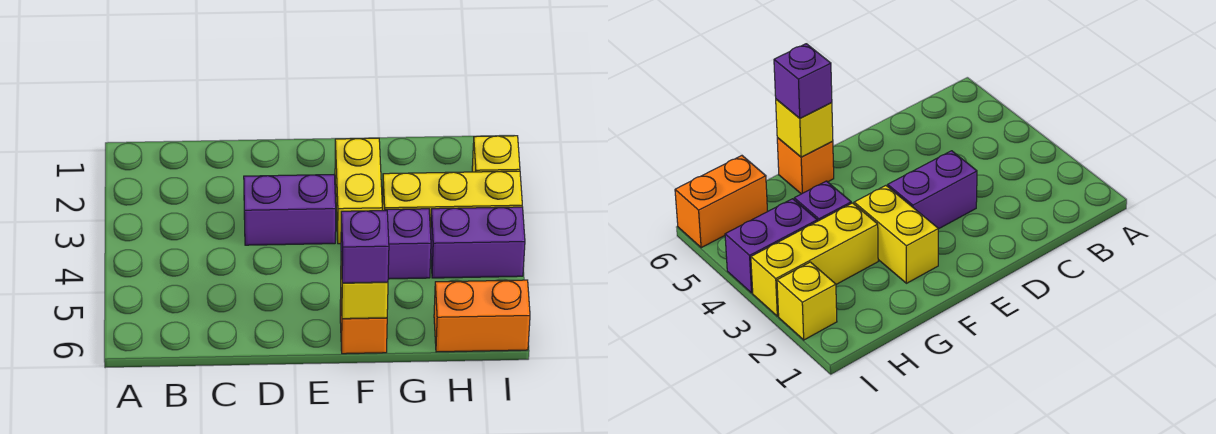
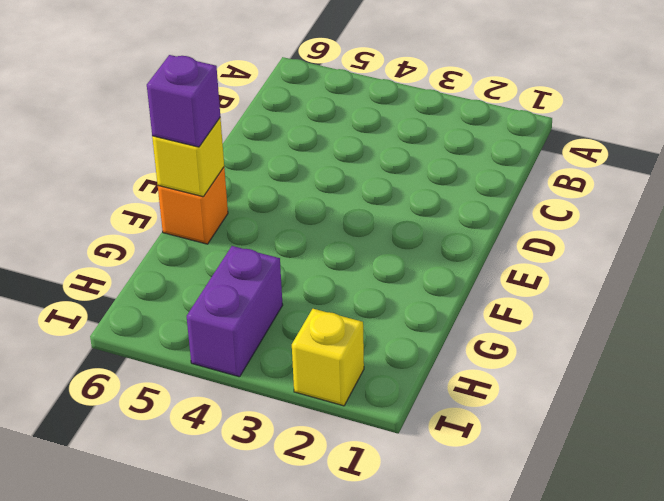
none -> purple brick D3:E3 level 1
none -> yellow brick F2:F3 level 1

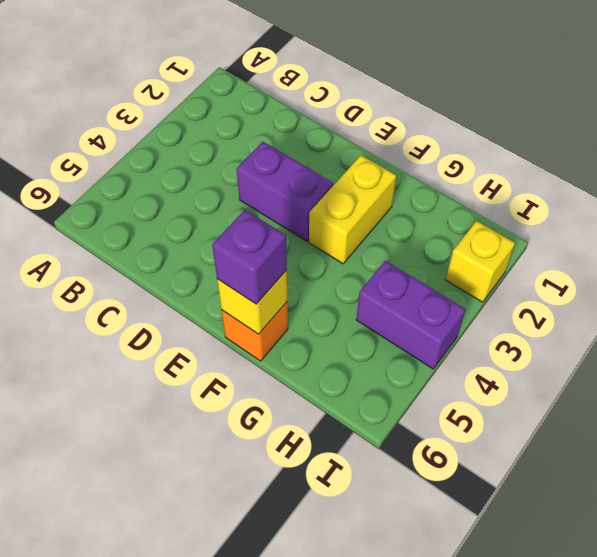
none -> yellow brick G3:I3 level 1
none -> purple brick G4 level 1

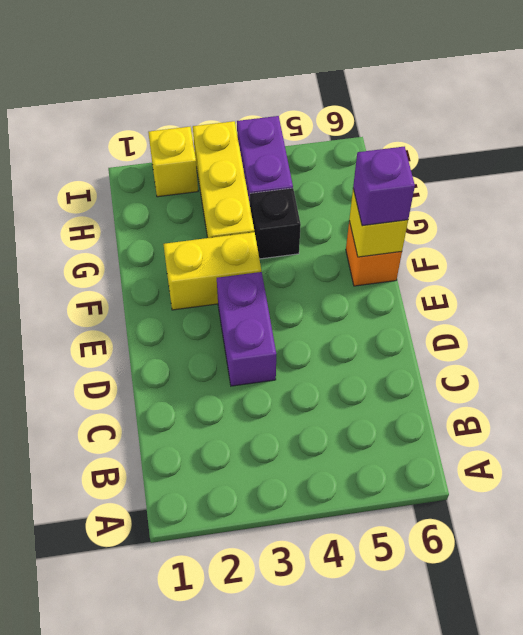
black brick G4 level 1 -> purple brick G4 level 1
none -> orange brick H6:I6 level 1

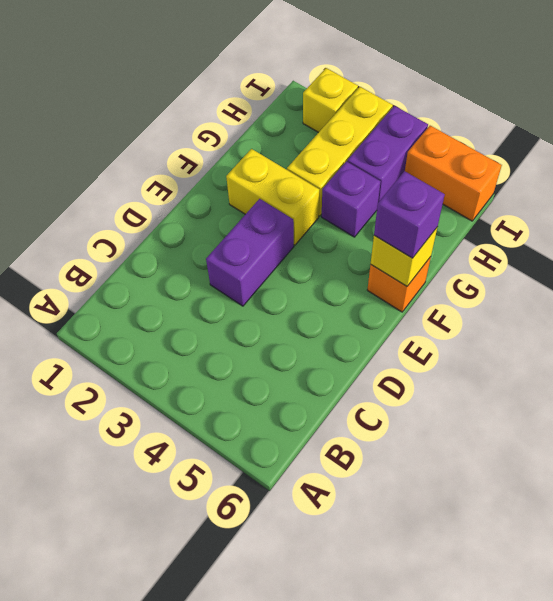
orange brick I5:I6 level 1 -> orange brick H6:I6 level 1

